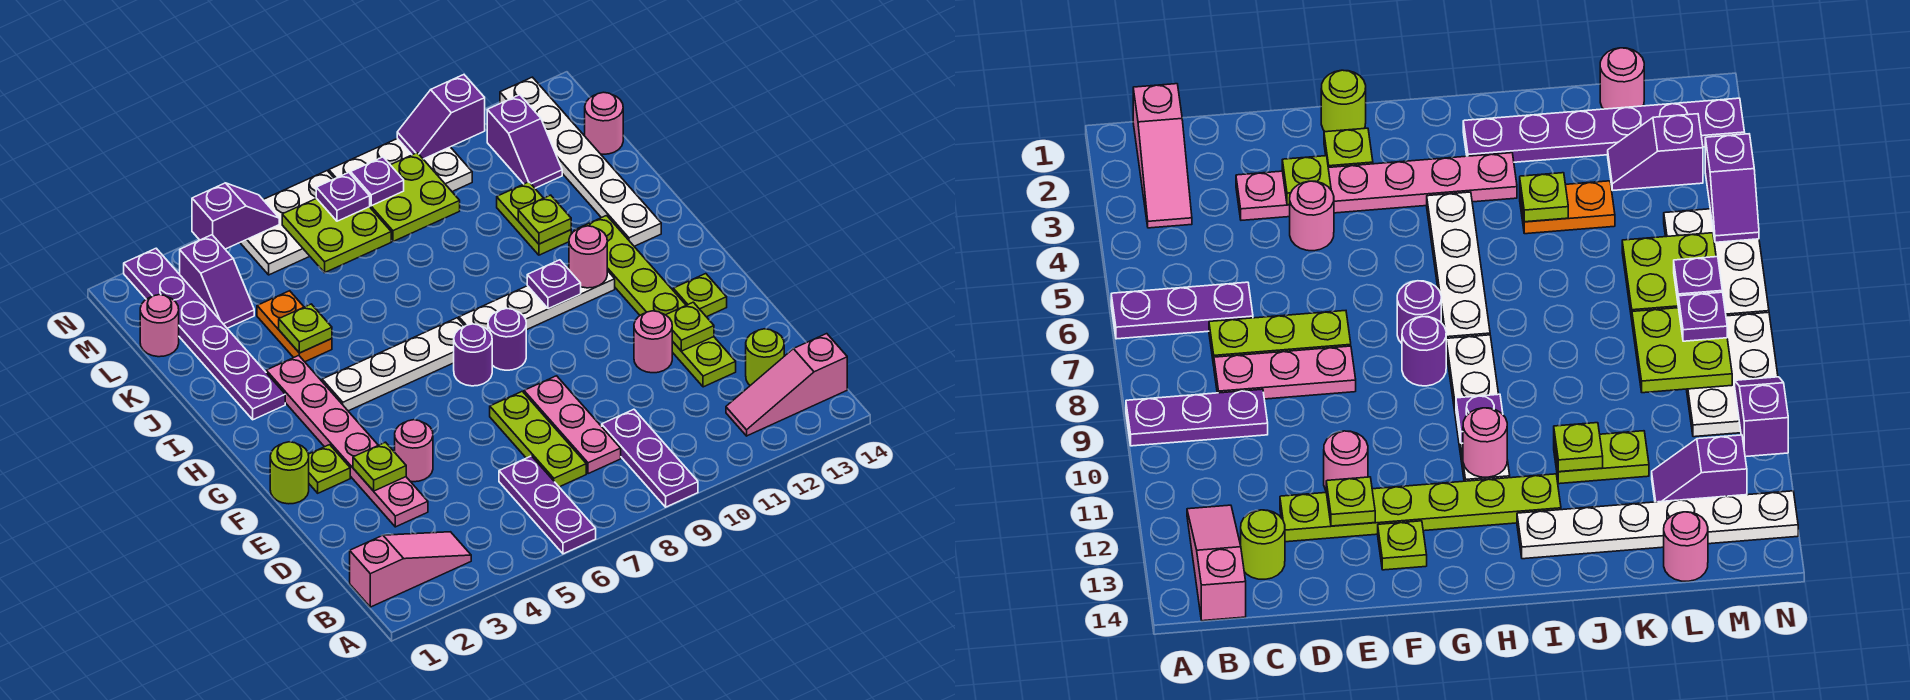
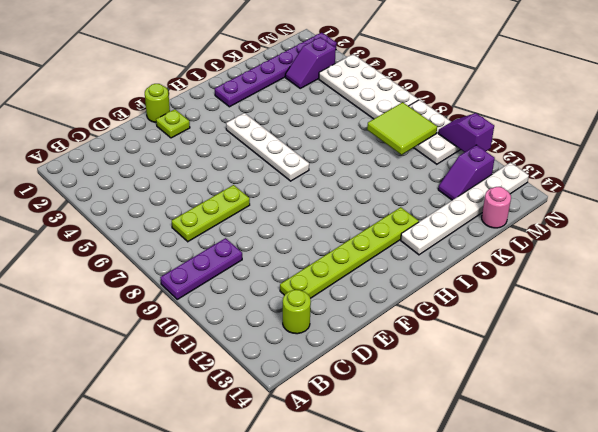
lime tile L8:M9 level 2 -> lime plate L8:M9 level 2
white plate M4:N7 level 1 -> white plate M5:N7 level 1
none -> purple plate A6:C6 level 1
none -> pink slope B1:B3 level 1 top 1
none -> pink slope B12:B14 level 1 top 14
none -> pink plate C8:E8 level 1

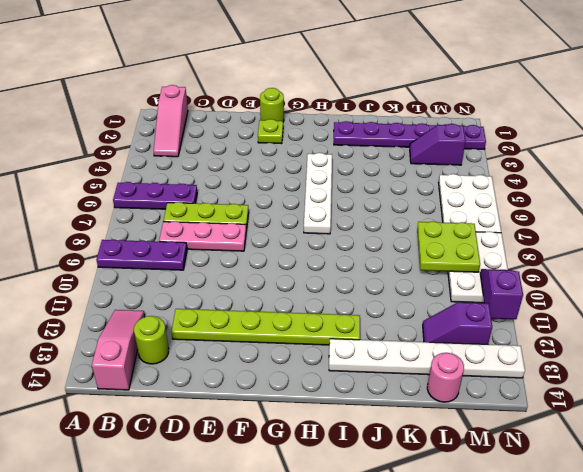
none -> pink plate D3:I3 level 1
none -> pink round brick E4 level 1
none -> pink round brick E11 level 1
none -> lime plate F13 level 1

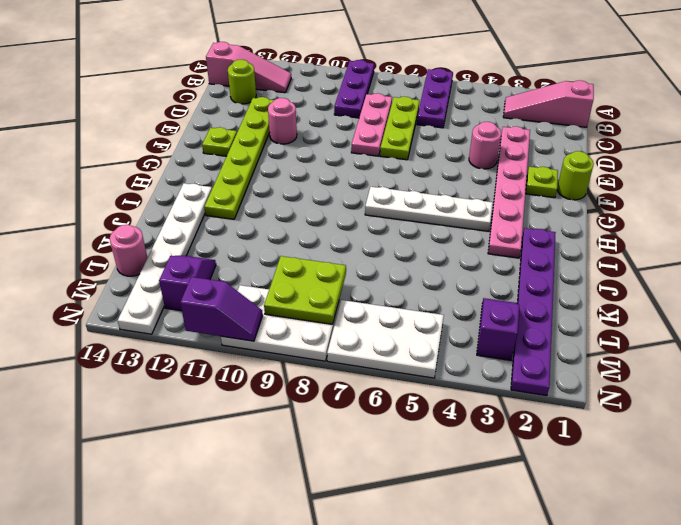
none -> purple round brick G7 level 1
none -> purple round brick G8 level 1
none -> white plate H8:H11 level 1
none -> orange plate J4:K4 level 1

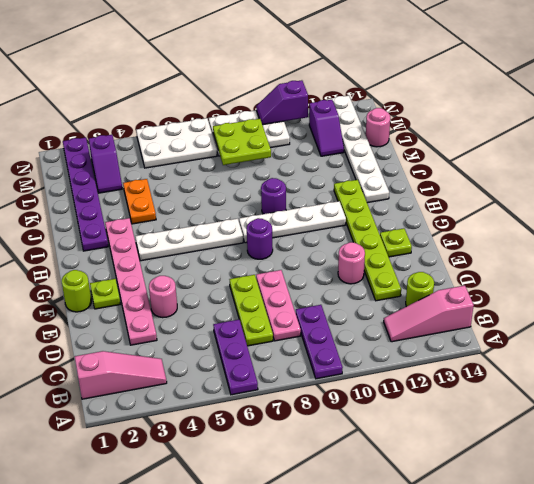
purple round brick I9 level 1 -> purple round brick G7 level 1
none -> lime plate J11:K11 level 1
none -> pink round brick L1 level 1
none -> lime plate E3 level 2
none -> lime plate E12 level 2

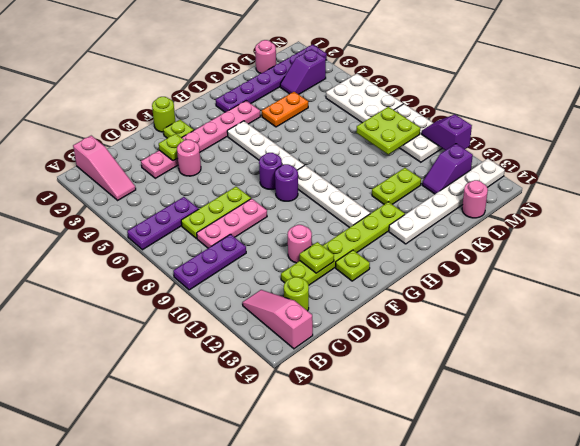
none -> purple plate H10 level 2
none -> pink round brick H11 level 2
none -> lime plate J4 level 2
none -> lime plate J11 level 2

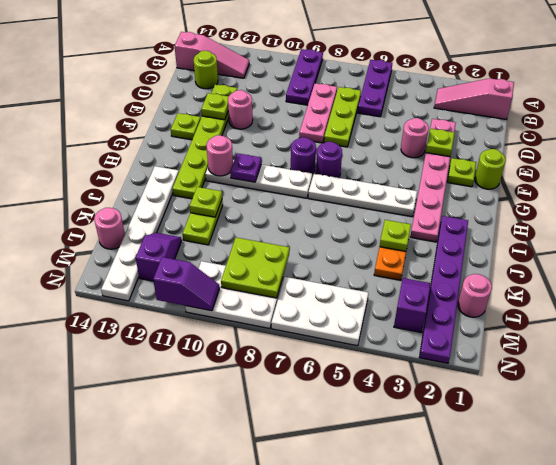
none -> lime plate L6:M7 level 2
none -> purple slope N4:N5 level 2 top 4
none -> purple plate M7 level 3
none -> purple plate M8 level 3

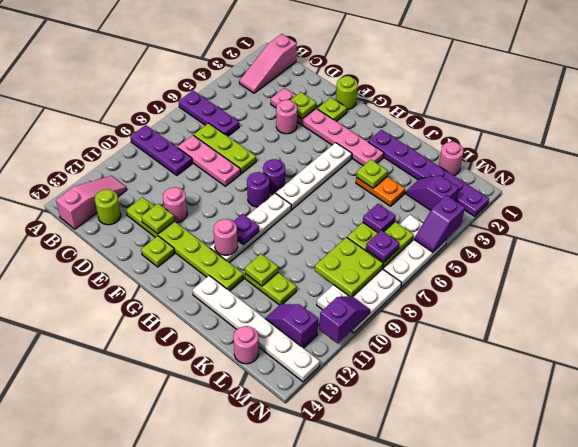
purple plate L6 level 3 -> purple plate M8 level 3

